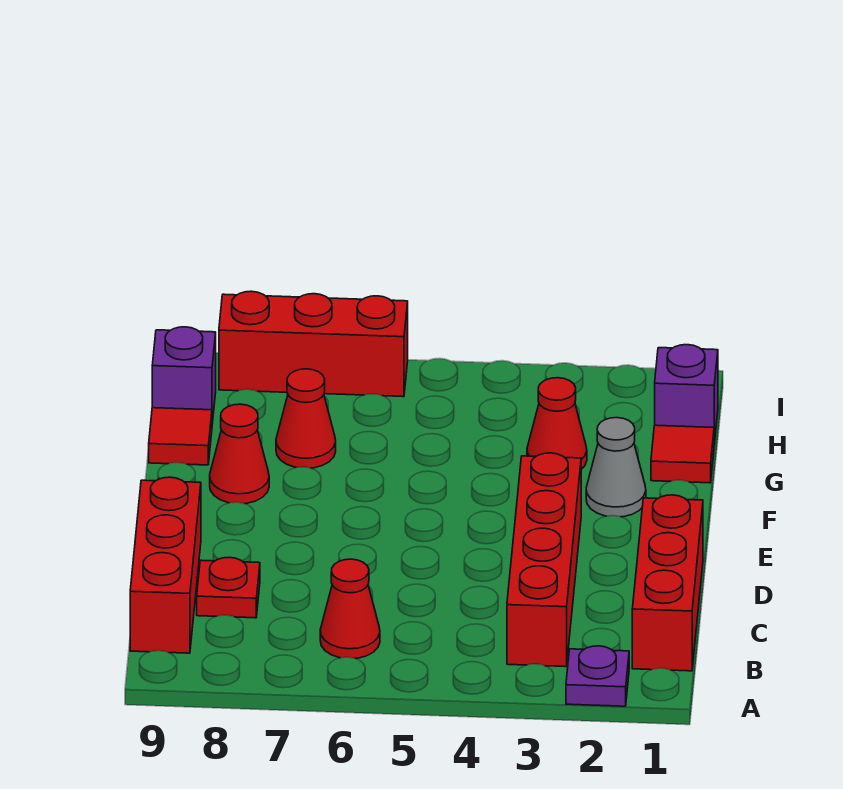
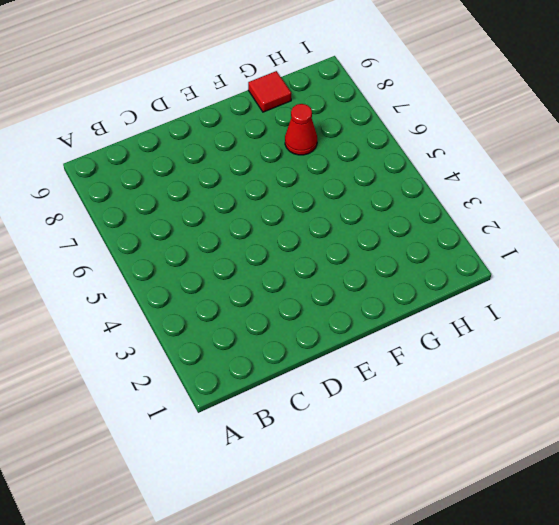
none -> purple plate A2 level 1
none -> red brick B1:D1 level 1
none -> red brick B3:E3 level 1

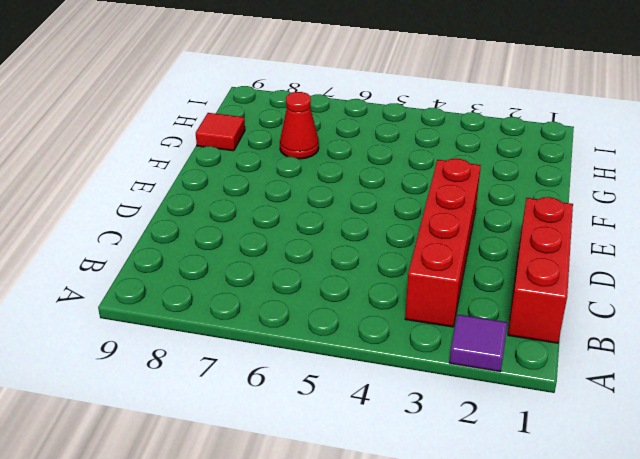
purple tile A2 level 1 -> purple plate A2 level 1
none -> red cone B6 level 1
none -> red brick B9:D9 level 1
none -> red plate C8 level 1

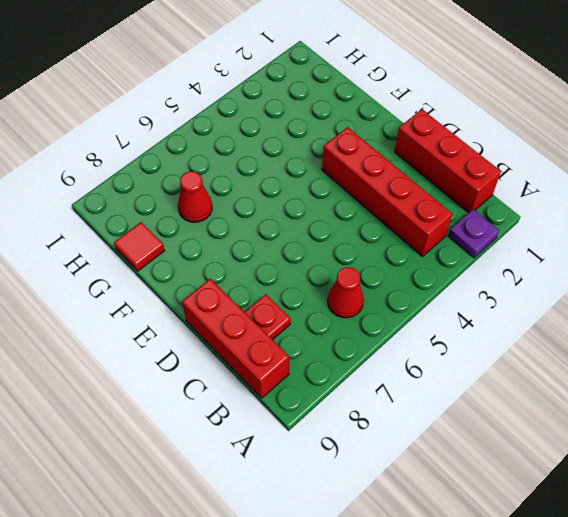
none -> grey cone F2 level 1
none -> red cone F8 level 1
none -> red tile G1 level 1

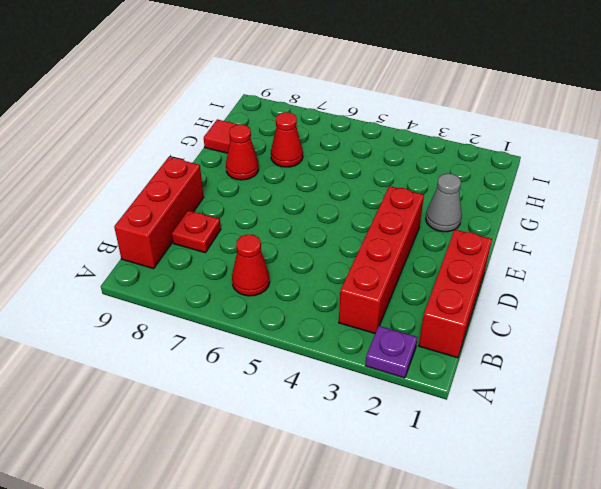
none -> red tile G1 level 1
none -> red cone G3 level 1
none -> purple brick H1 level 1

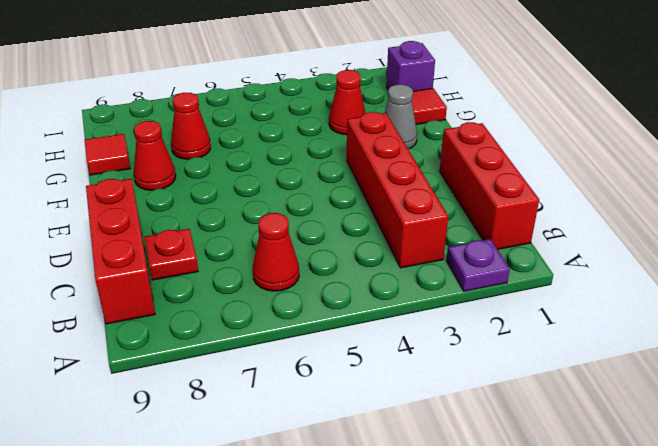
none -> purple brick H9 level 1
none -> red brick I6:I8 level 1

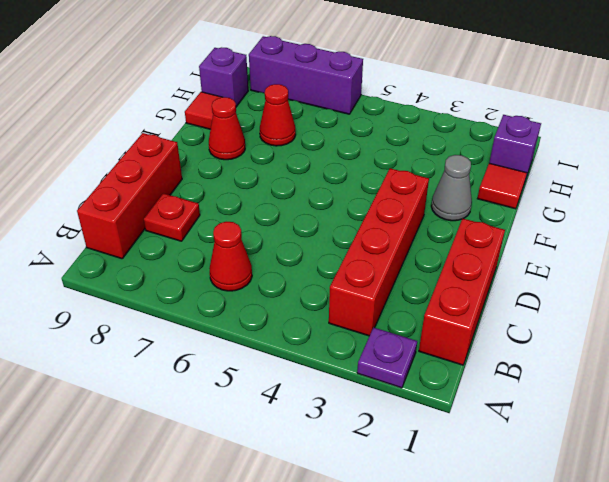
purple brick I6:I8 level 1 -> red brick I6:I8 level 1
none -> red cone G3 level 1

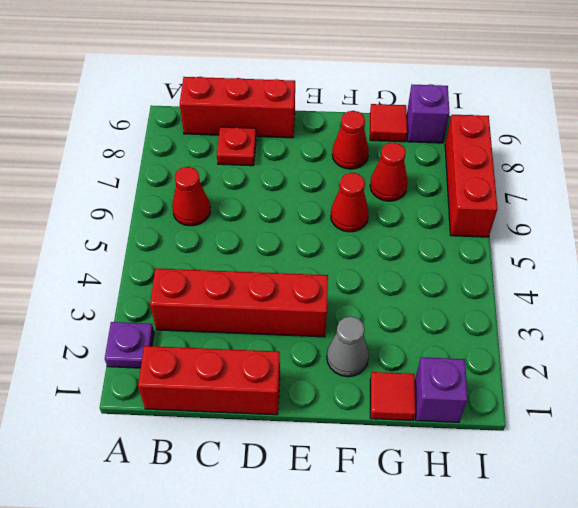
red cone F6 level 1 -> red cone G3 level 1

